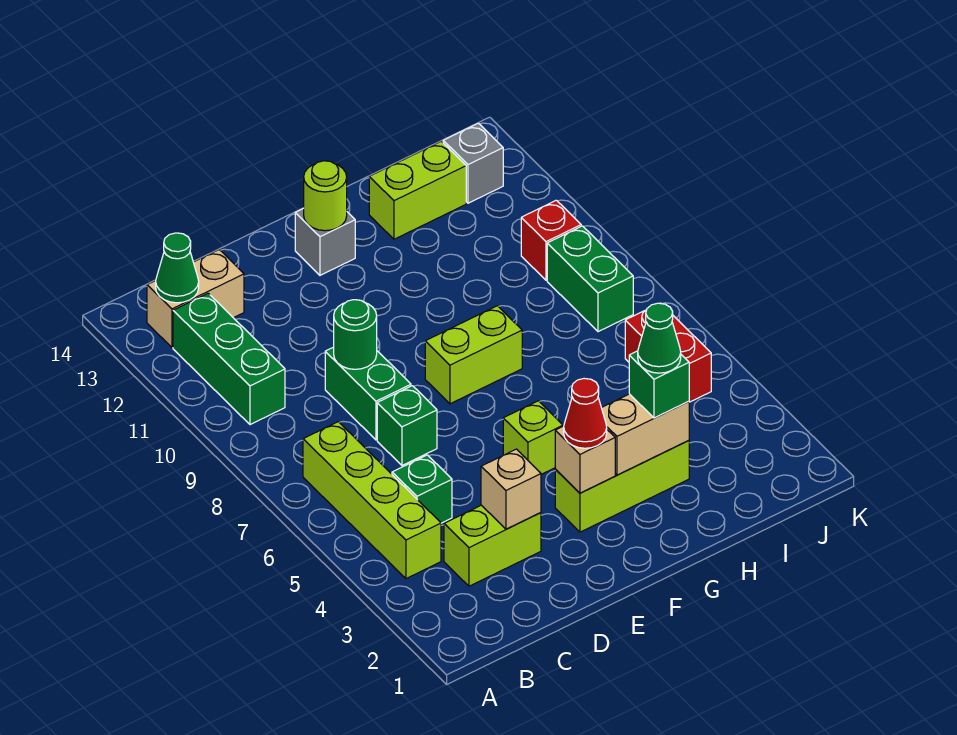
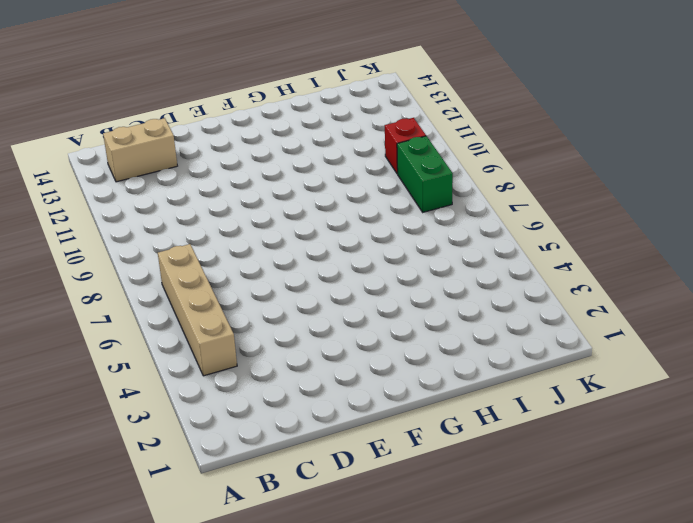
tan brick B4:B7 level 1 -> lime brick B4:B7 level 1
none -> green brick B10:B12 level 1
none -> lime brick C3:D3 level 1
none -> green brick C5 level 1

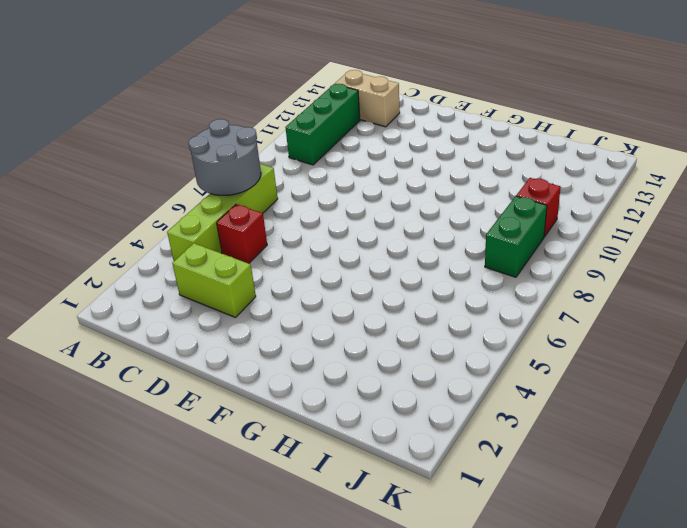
grey round brick A6:B7 level 2 -> none
red brick C5 level 1 -> green brick C5 level 1
none -> green brick D7 level 1
none -> green brick D8:D9 level 1
none -> lime brick F3:H3 level 1

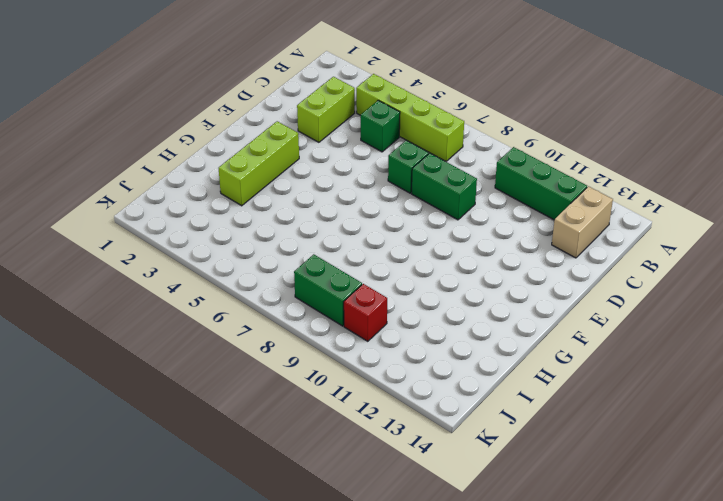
none -> lime brick F5 level 1
none -> lime brick F8:G8 level 1
none -> grey brick F13 level 1

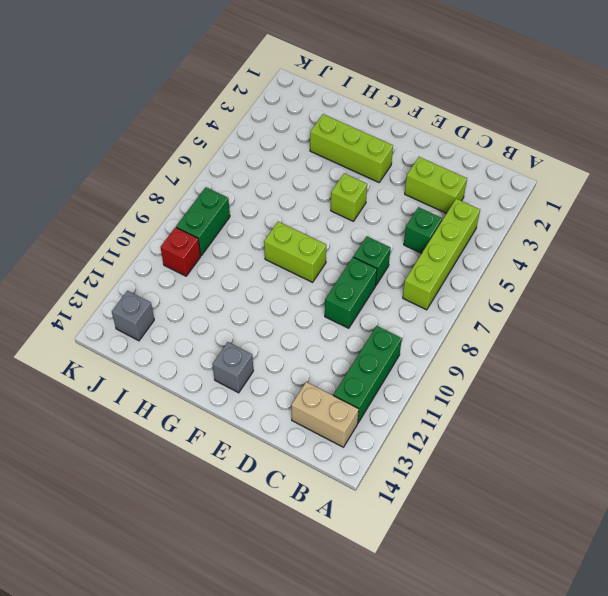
none -> lime brick H13:I13 level 1
none -> red brick J5:J6 level 1
none -> green cone B13 level 2

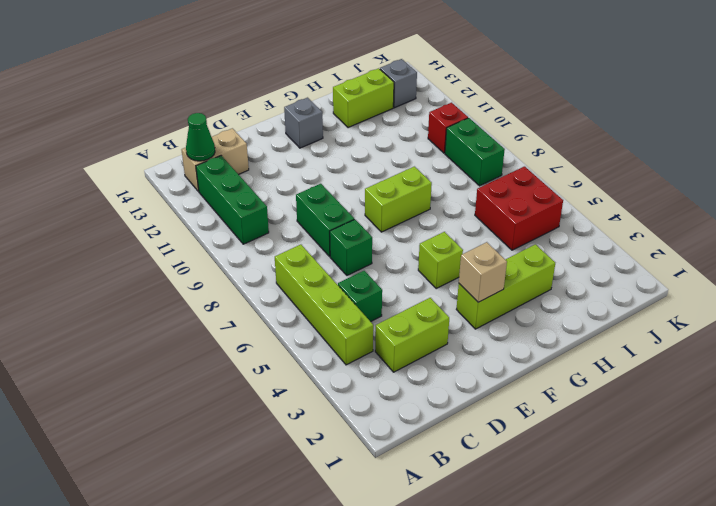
red brick I5:J6 level 1 -> red brick J5:J6 level 1
none -> tan brick D3 level 2
none -> green round brick D9 level 2
none -> lime round brick F13 level 2

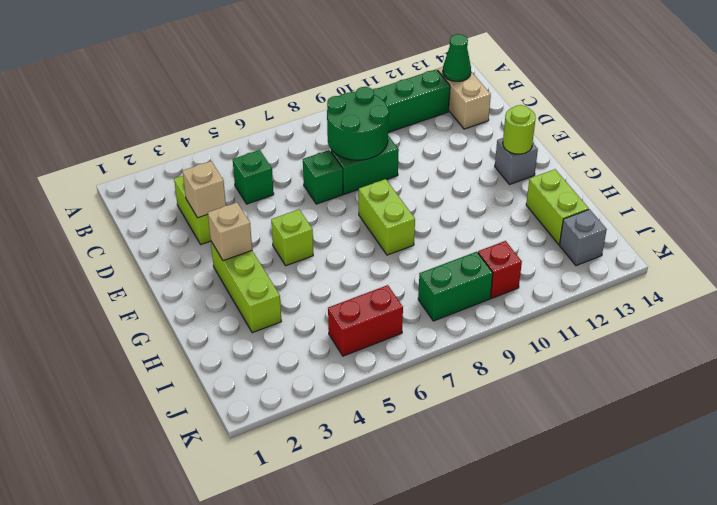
green round brick C8:D9 level 2 -> green round brick D9 level 2
none -> lime brick B4:B7 level 1
none -> tan brick G3:H3 level 2
none -> red cone F3 level 3

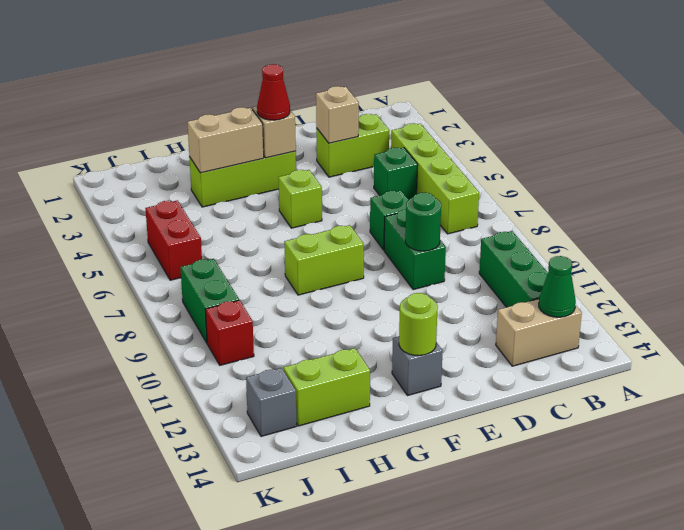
none -> green brick H3 level 3
none -> green cone H3 level 4

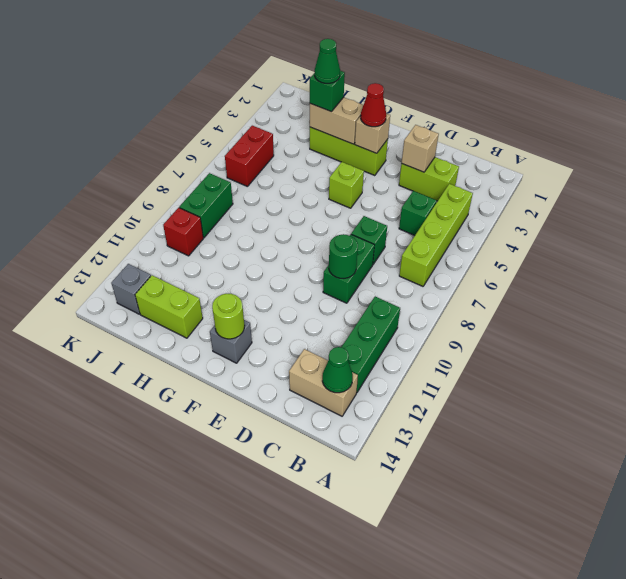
none -> lime brick F8:G8 level 1

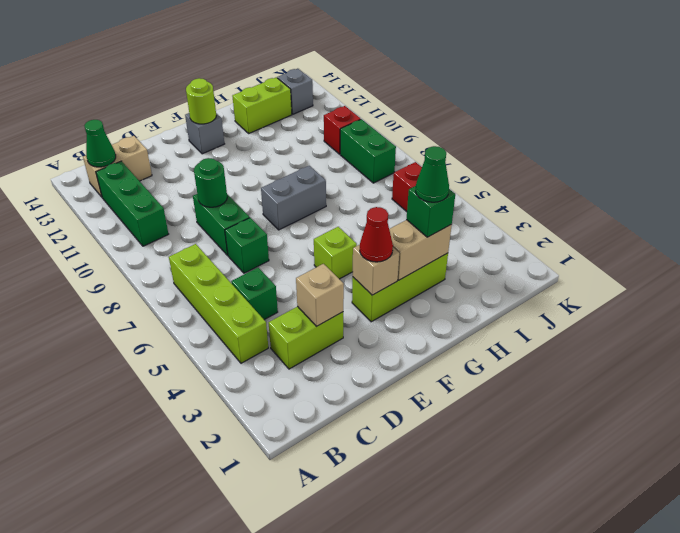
grey brick F8:G8 level 1 -> lime brick F8:G8 level 1

